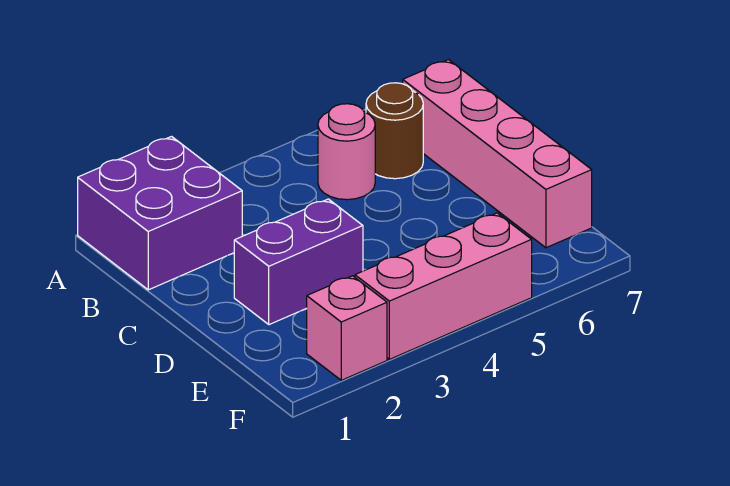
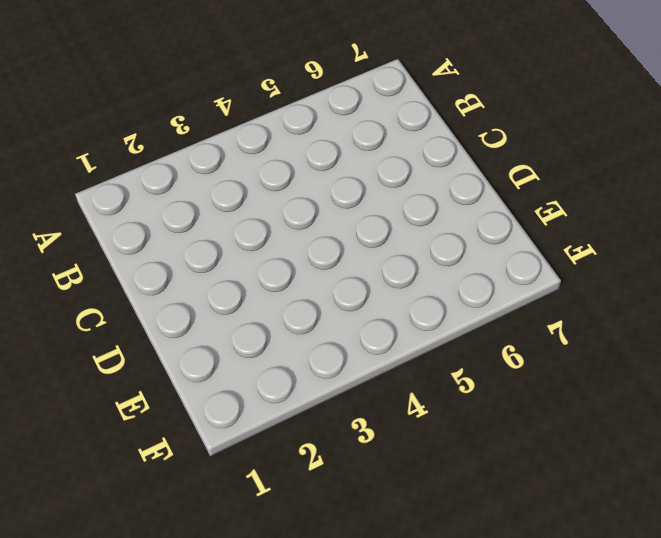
none -> purple brick A1:B2 level 1
none -> pink round brick B5 level 1

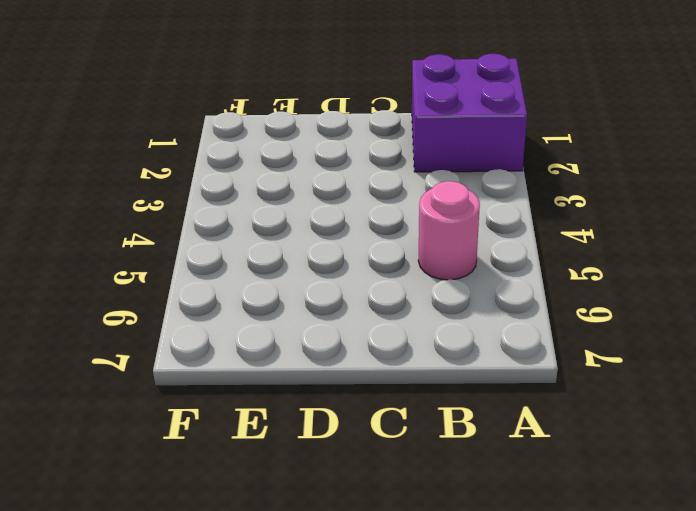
none -> brown round brick B6 level 1
none -> pink brick B7:E7 level 1

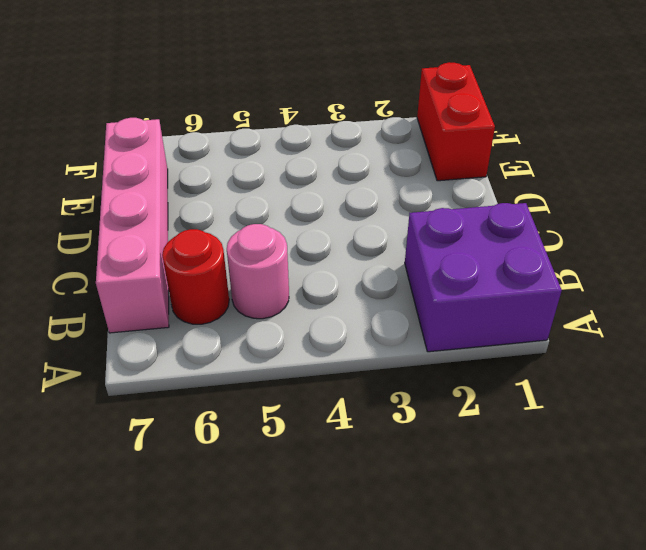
red round brick B6 level 1 -> brown round brick B6 level 1
red brick E1:F1 level 1 -> none
none -> purple brick D2:D3 level 1
none -> pink brick F2 level 1

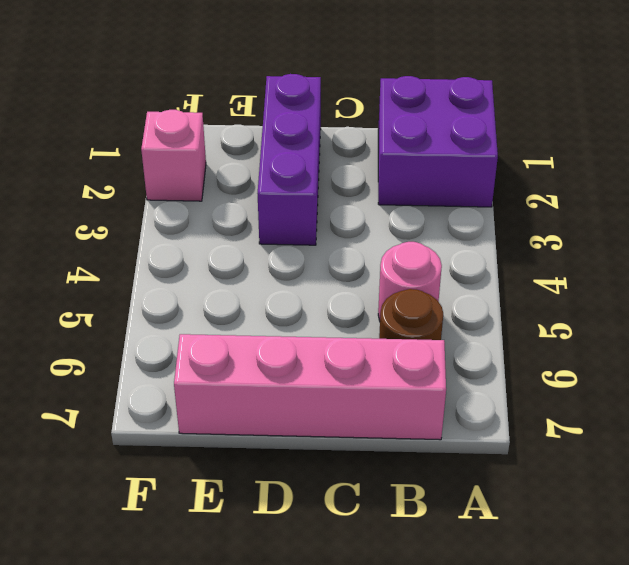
purple brick D1:D3 level 1 -> purple brick D2:D3 level 1
none -> pink brick F3:F5 level 1

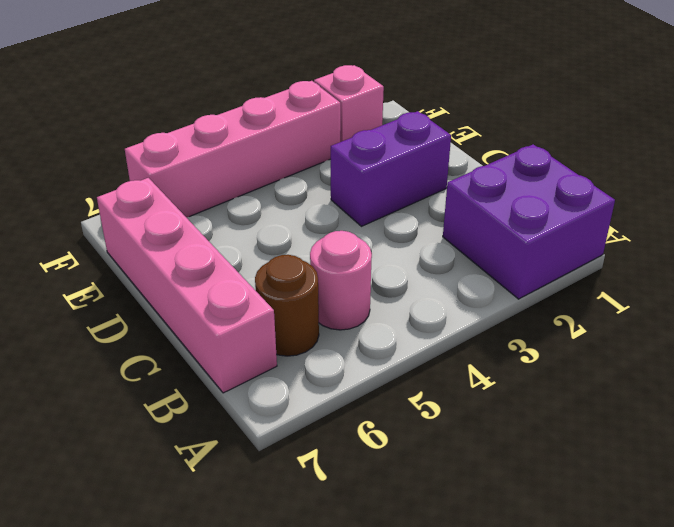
pink brick F3:F6 level 1 -> pink brick F3:F5 level 1

